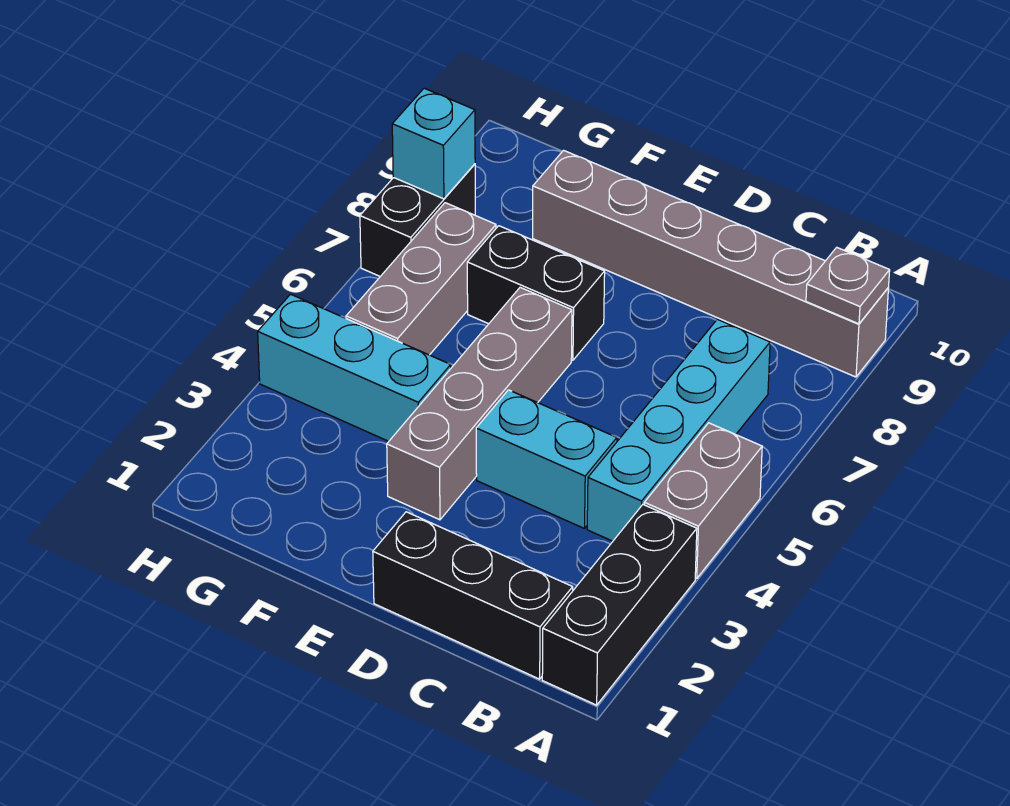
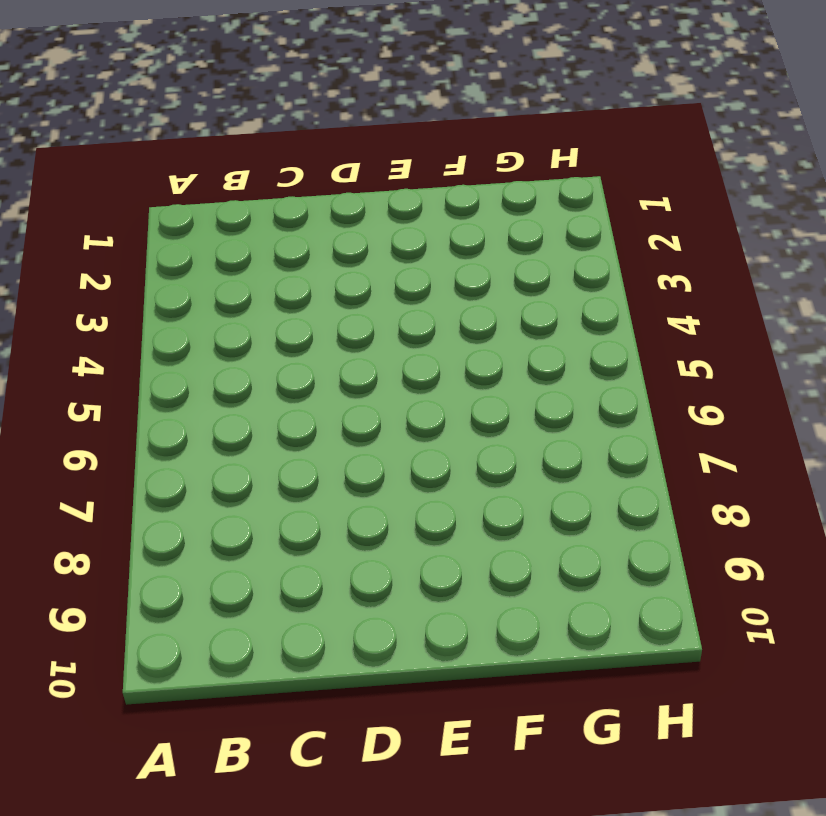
none -> black brick A1:A3 level 1
none -> grey brick A4:A5 level 1
none -> grey brick A9:F9 level 1

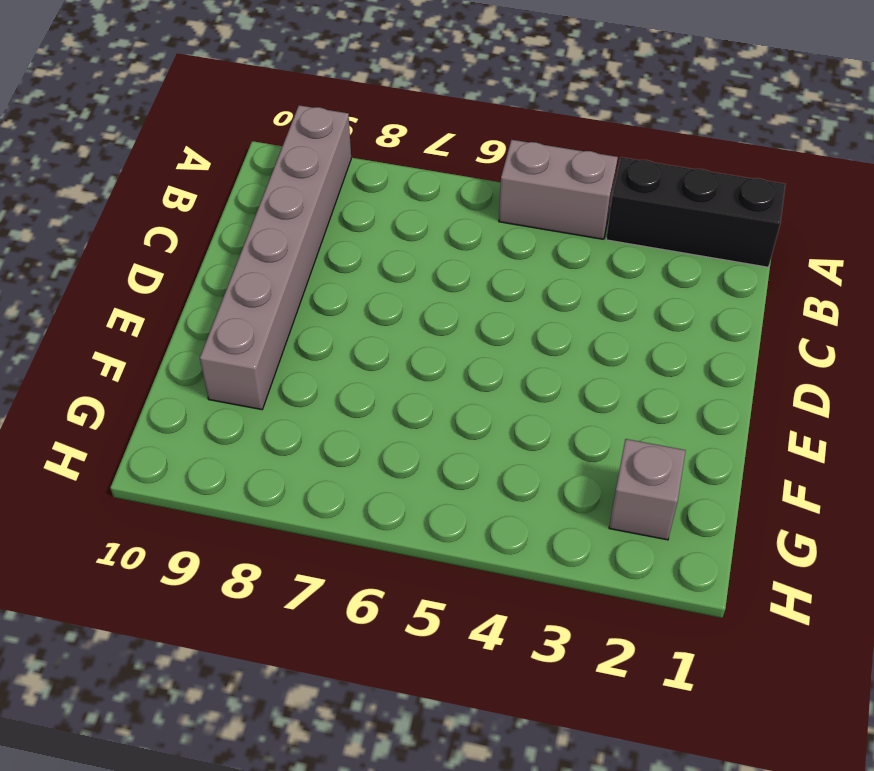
grey brick G2 level 1 -> none
none -> black brick B1:D1 level 1
none -> cyan brick B4:B7 level 1
none -> cyan brick C4:D4 level 1

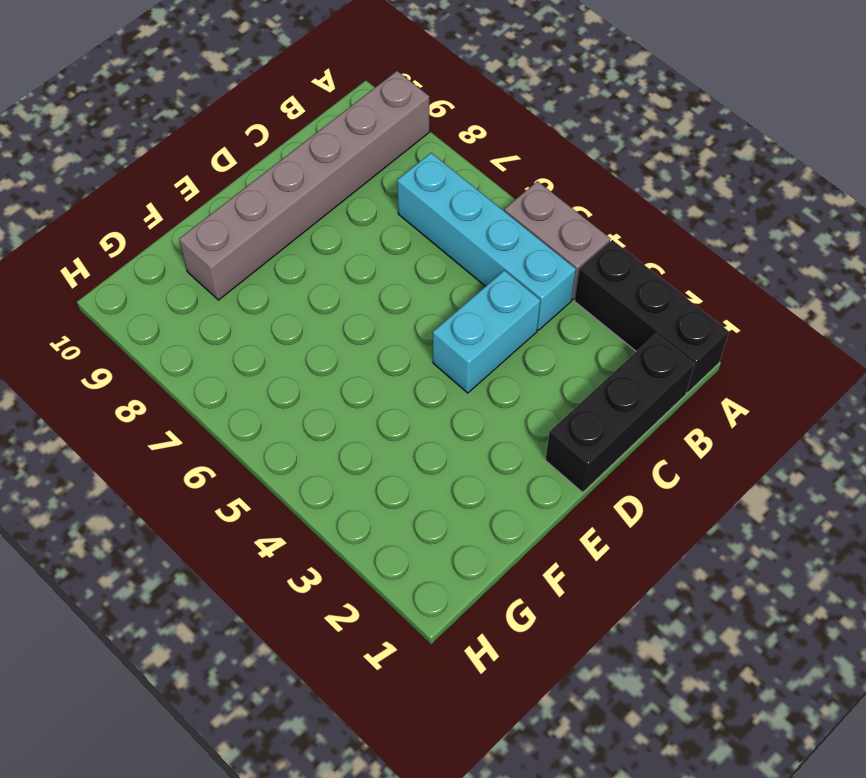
none -> grey brick E3:E6 level 1
none -> black brick E7:F7 level 1
none -> cyan brick F4:H4 level 1

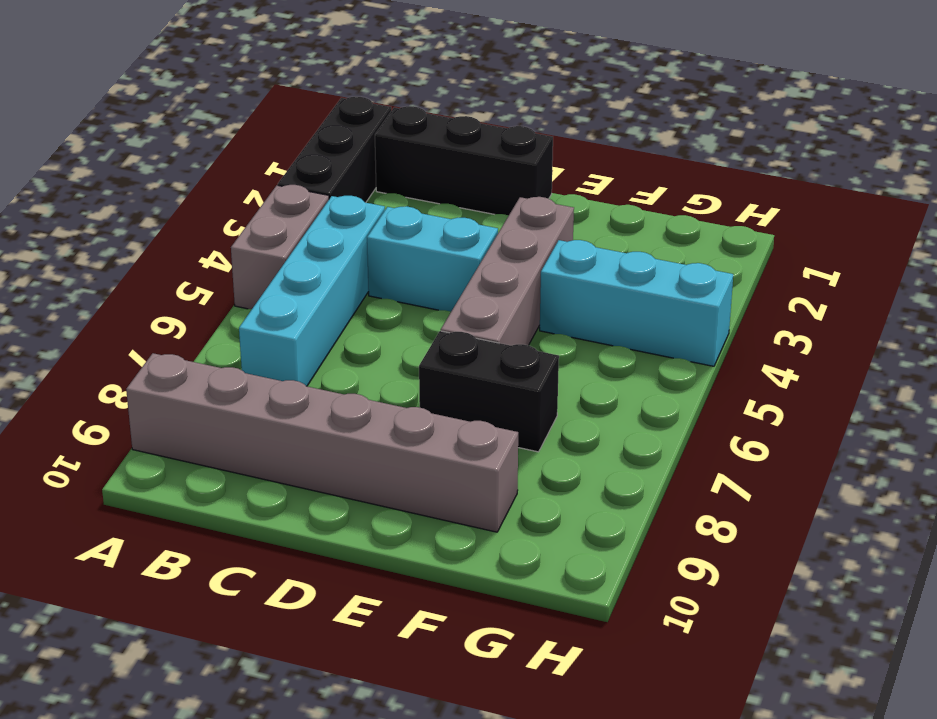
none -> grey brick G5:G7 level 1
none -> black brick H7:H8 level 1
none -> grey plate A9 level 2

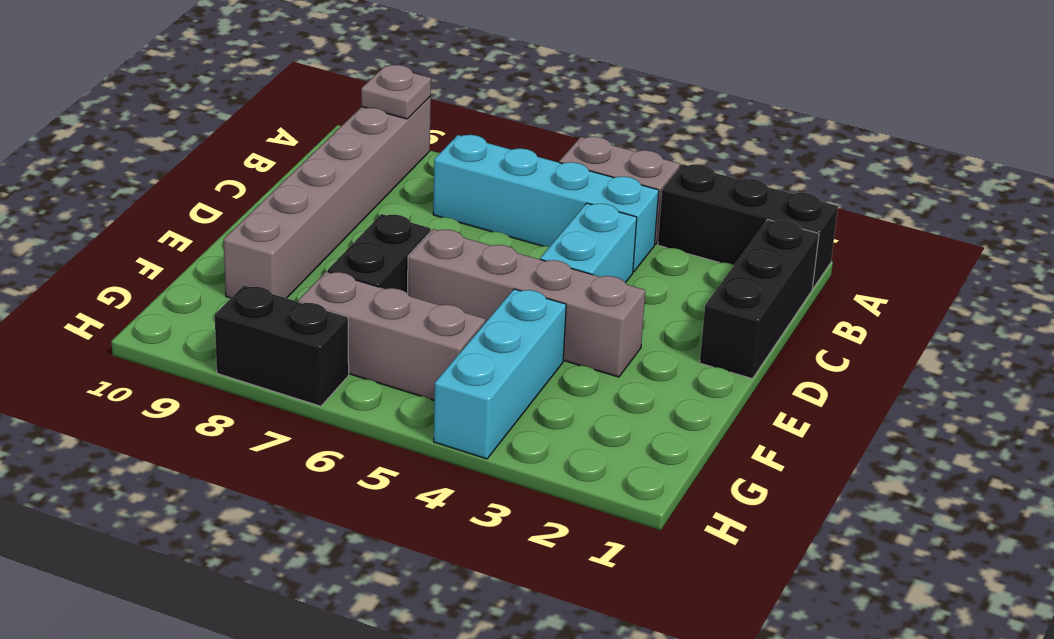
none -> cyan brick H8 level 2

